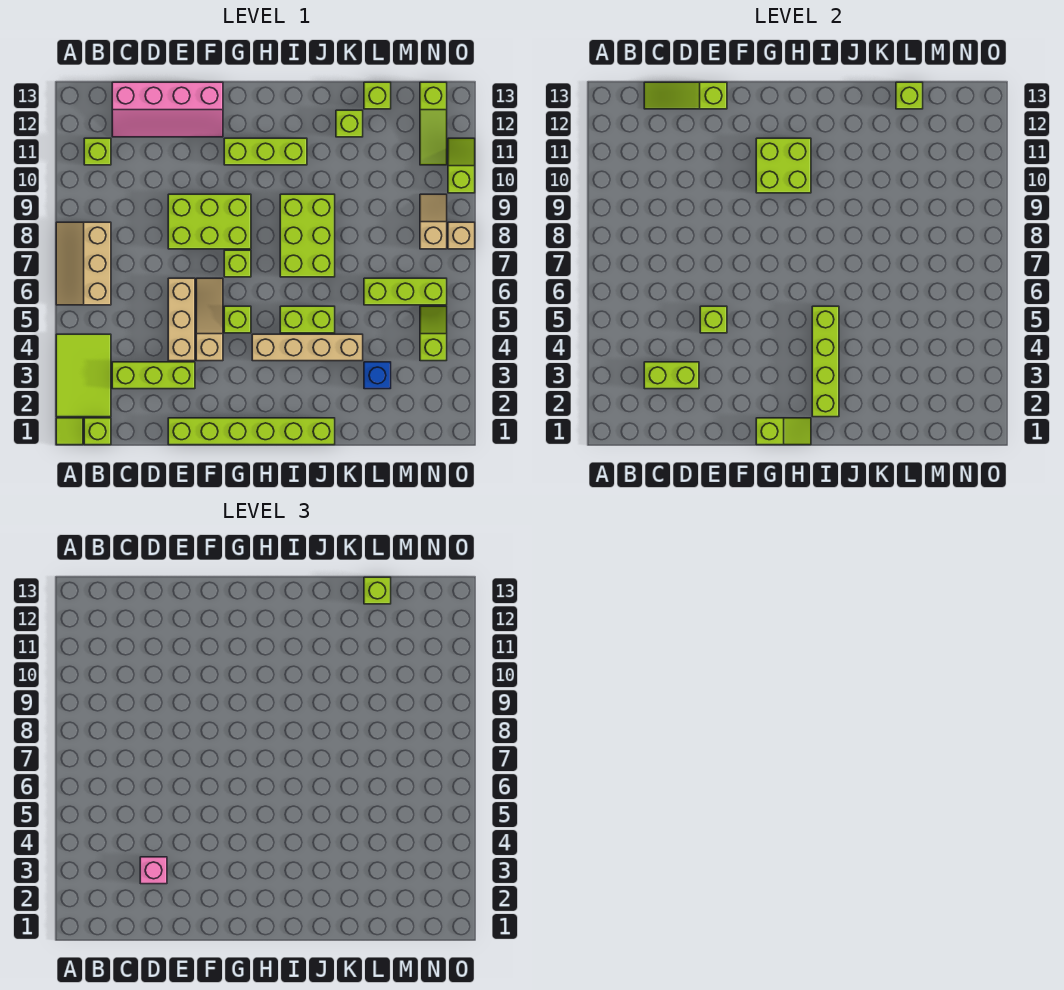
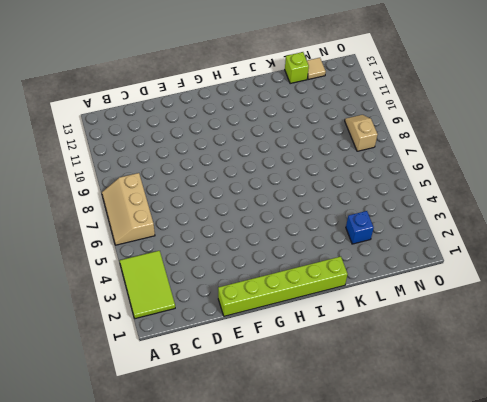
tan tile M13 level 1 -> none
none -> lime tile A1 level 1
none -> lime brick B1 level 1
none -> lime brick B11 level 1
none -> lime brick C3:E3 level 1

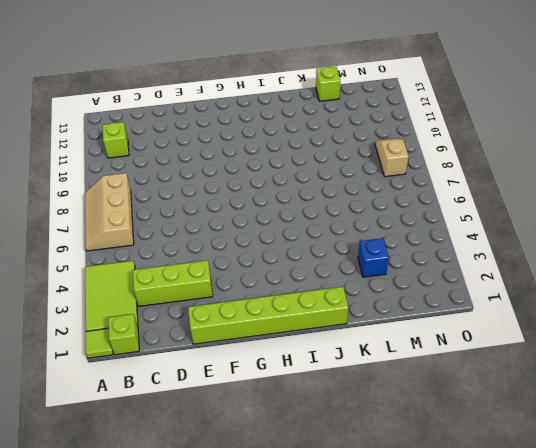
none -> pink slope C12:F13 level 1 top 13
none -> tan brick E4:E6 level 1
none -> lime brick E8:G9 level 1
none -> tan slope F4:F6 level 1 top 4

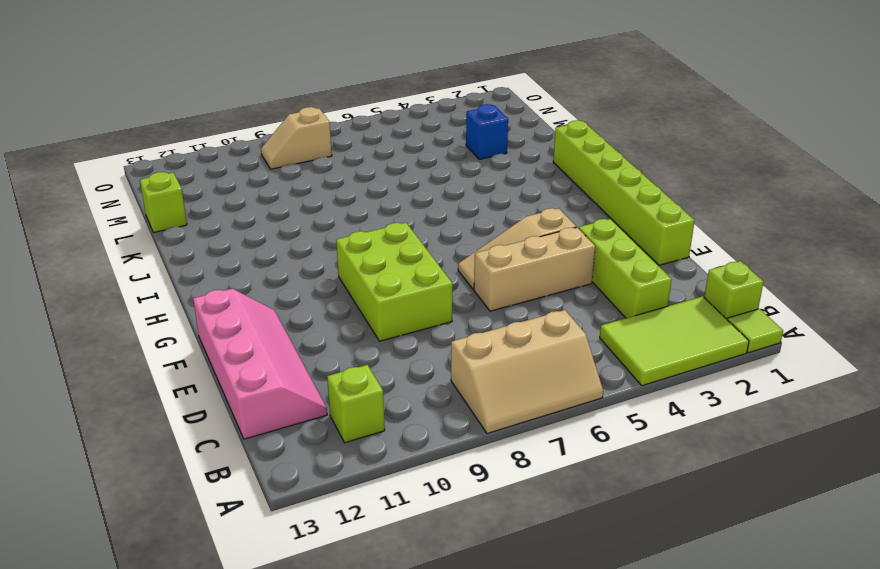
none -> lime brick G5 level 1
none -> lime brick G7 level 1
none -> lime brick G11:I11 level 1
none -> tan brick H4:K4 level 1

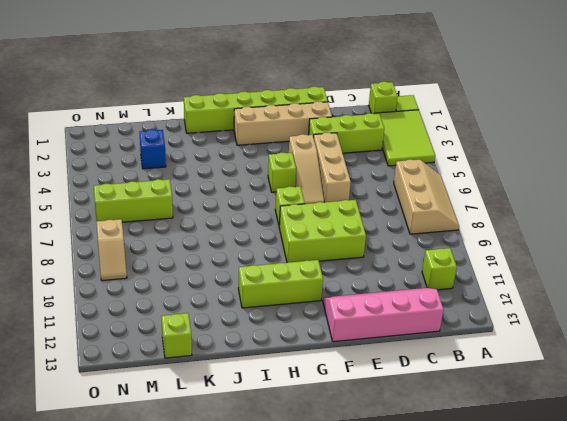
tan brick E2:H2 level 1 -> tan brick H4:K4 level 1
none -> lime brick I5:J5 level 1
none -> lime brick I7:J9 level 1
none -> lime brick K12 level 1
none -> lime slope N4:N5 level 1 top 4

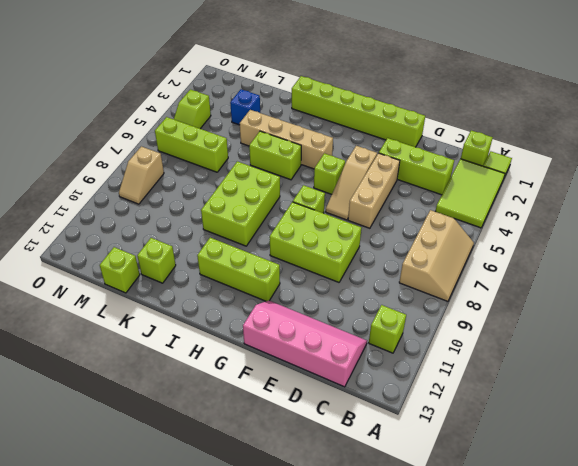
none -> lime slope N11:N13 level 1 top 13
none -> tan brick O8 level 1
none -> lime slope O10:O11 level 1 top 10
none -> lime brick C3:D3 level 2

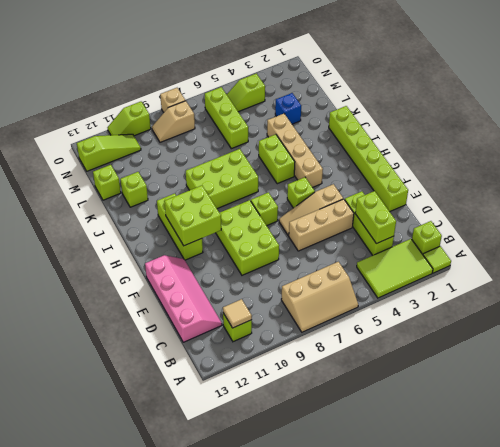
tan tile B11 level 2 -> none
none -> lime slope C13:E13 level 2 top E
none -> lime brick E5 level 2
none -> lime slope G1:H1 level 2 top G
none -> lime brick I2:I5 level 2

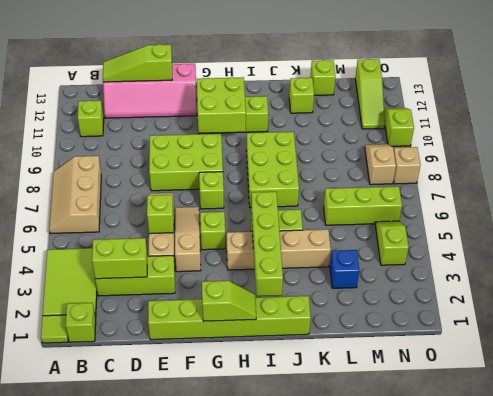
none -> lime brick L13 level 2
none -> pink brick D3 level 3
none -> lime brick L13 level 3

